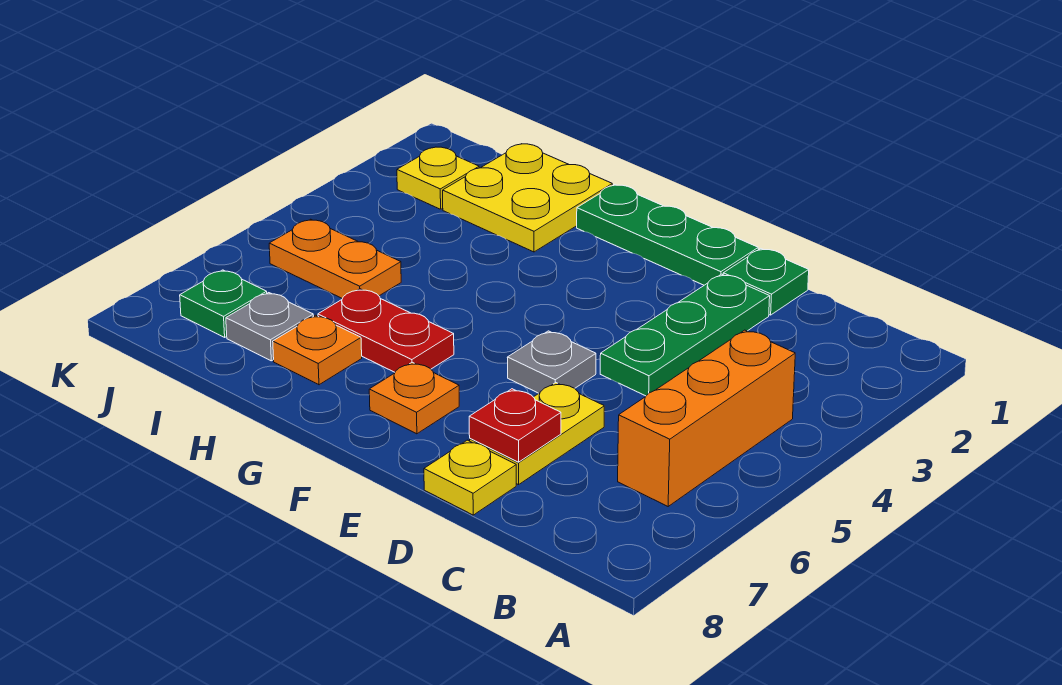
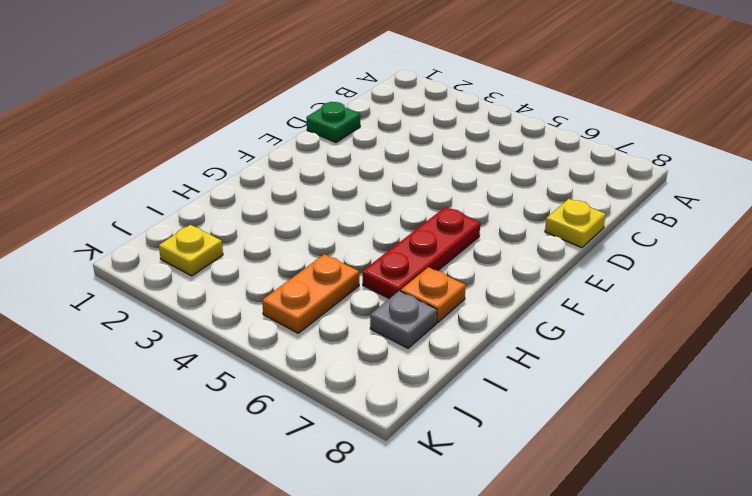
red plate F6:H6 level 1 -> red plate G6:H6 level 1
none -> orange brick B4:B6 level 1
none -> green plate D2:D4 level 1
none -> yellow plate D6:D7 level 1

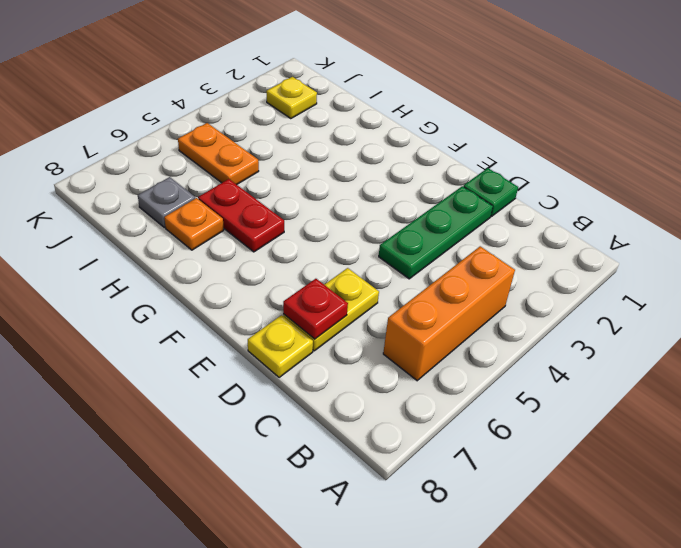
none -> green plate E1:G1 level 1
none -> grey plate E5 level 1
none -> orange plate F7 level 1

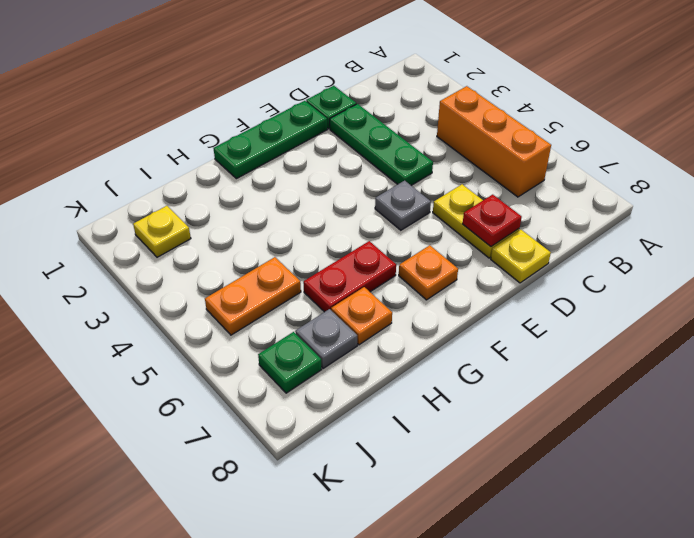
none -> yellow plate H1:I2 level 1

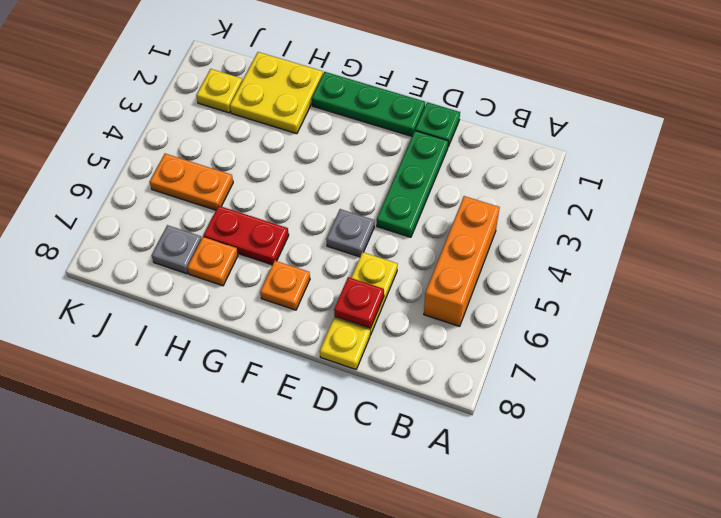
none -> green plate J7 level 1

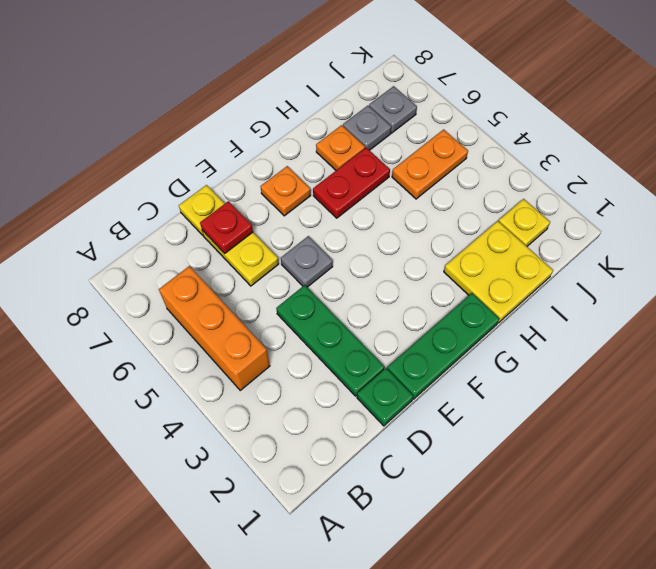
grey plate J7 level 1 -> green plate J7 level 1

